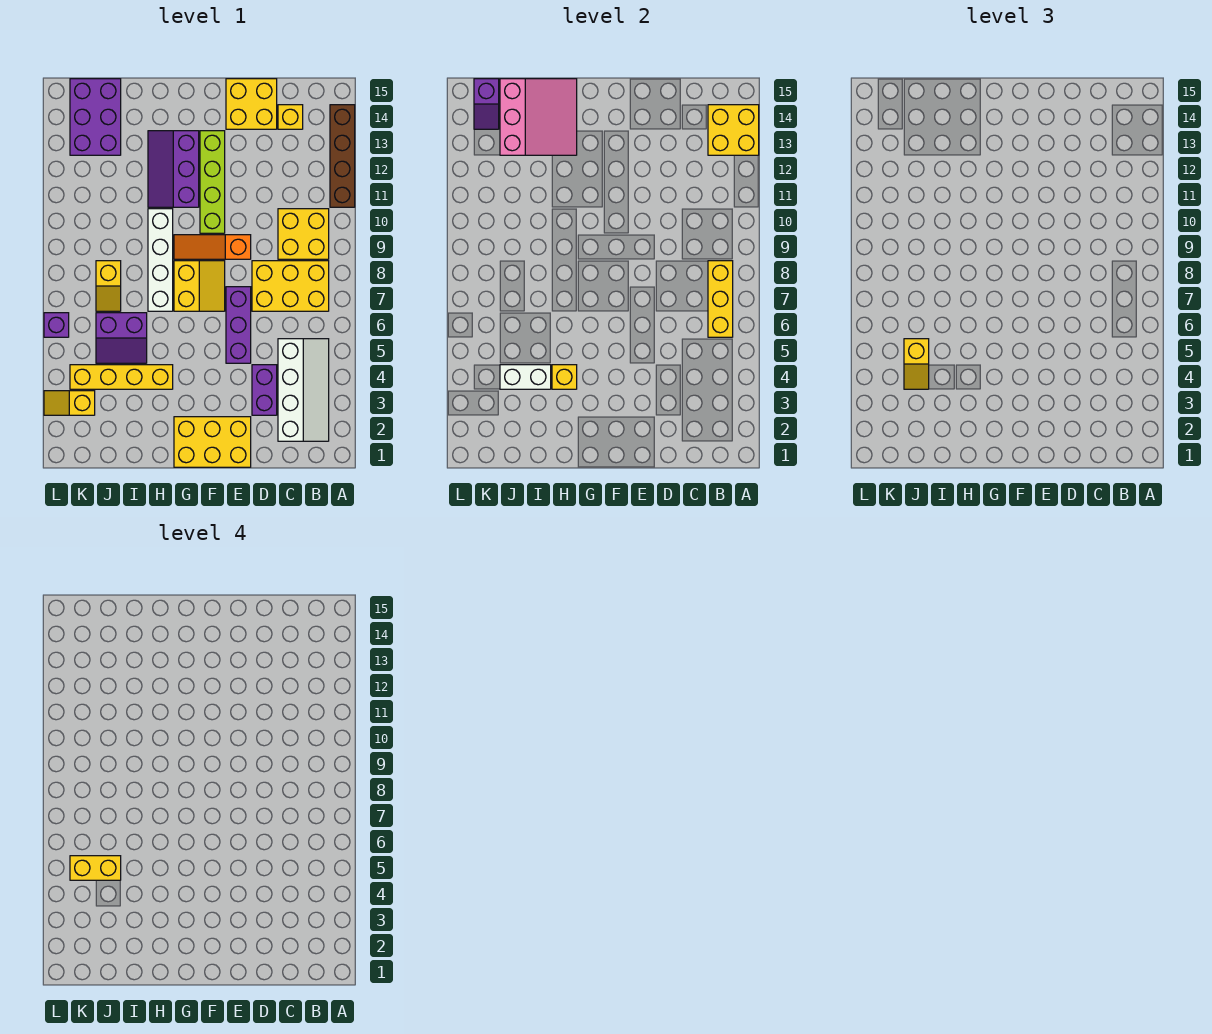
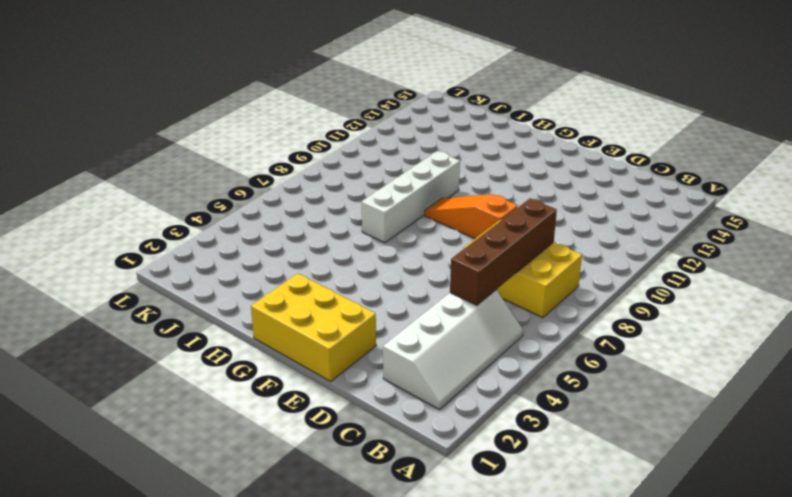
brown brick C5:C8 level 2 -> brown brick A11:A14 level 1
none -> yellow brick B9:C10 level 1
none -> yellow brick C14 level 1
none -> purple brick D3:D4 level 1

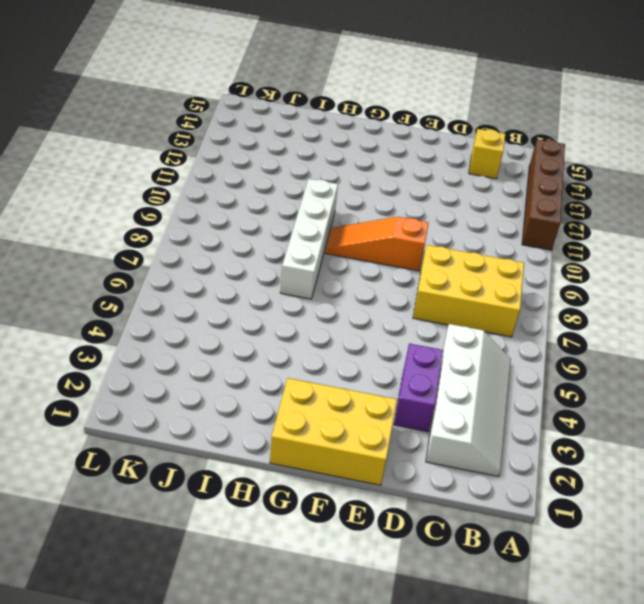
none -> yellow brick B9:C10 level 1
none -> yellow brick D14:E15 level 1
none -> purple brick E5:E7 level 1

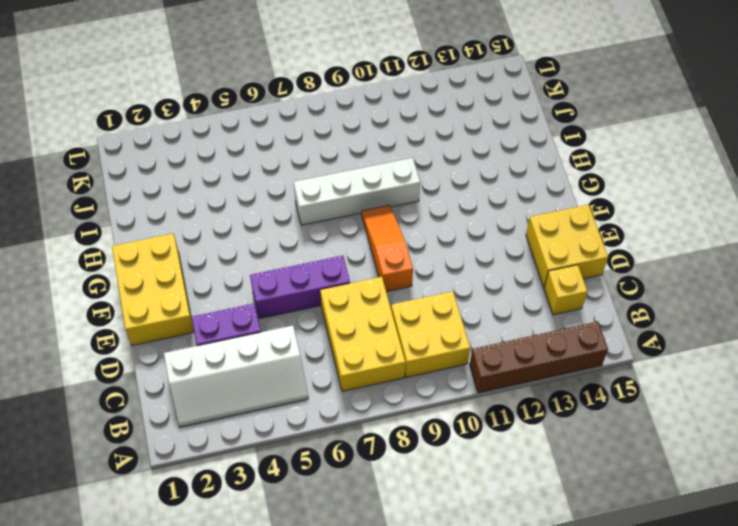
none -> yellow slope F7:G8 level 1 top G
none -> lime brick F10:F13 level 1
none -> purple slope G11:H13 level 1 top G

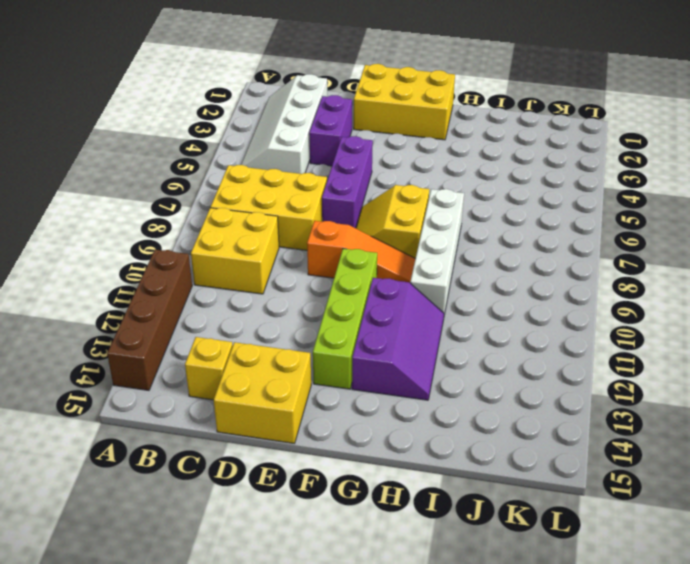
none -> yellow brick H4:K4 level 1
none -> purple slope I5:J6 level 1 top 6
none -> yellow slope J7:J8 level 1 top 8

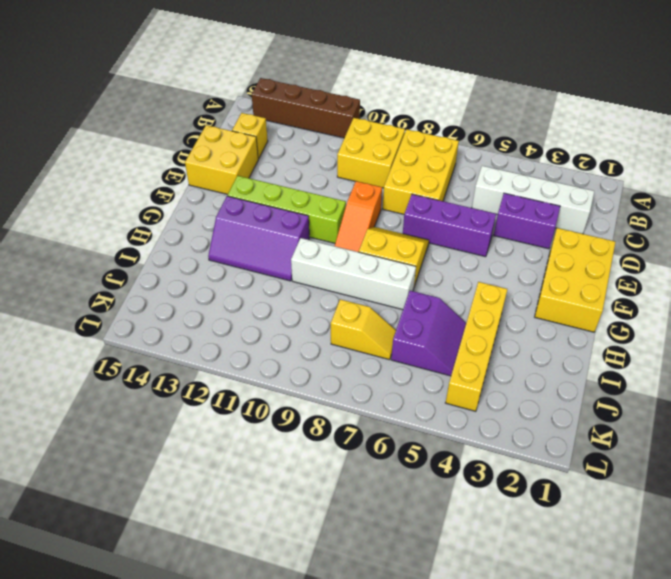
none -> purple brick J13:K15 level 1
none -> yellow slope K3:L3 level 1 top K
none -> purple brick L6 level 1

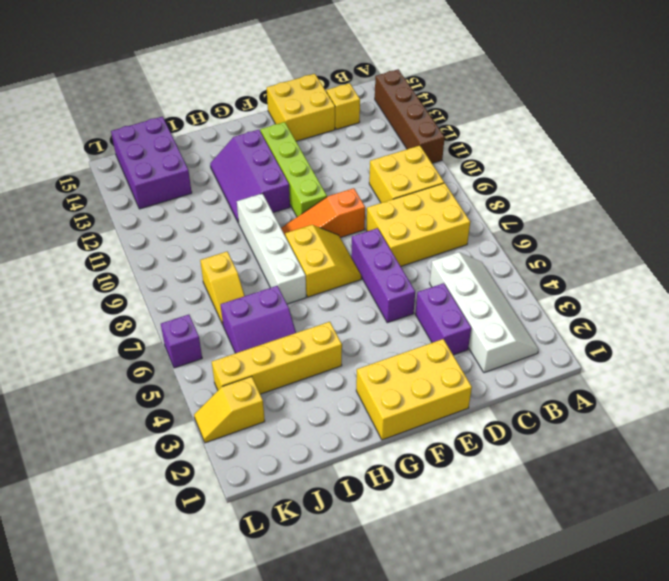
none -> yellow brick A13:B14 level 2
none -> yellow brick B6:B8 level 2
none -> yellow brick H4 level 2

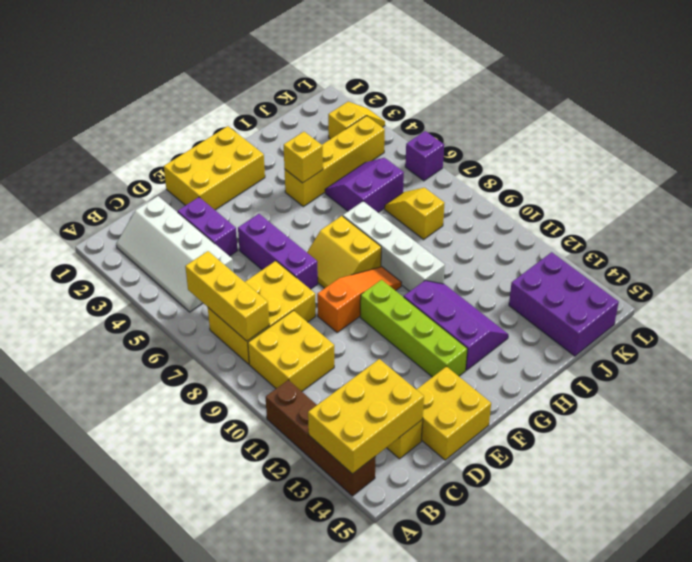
yellow brick A13:C14 level 2 -> yellow brick A13:B14 level 2
none -> pink slope H13:J15 level 2 top J
none -> white brick I4:J4 level 2
none -> purple slope K14:K15 level 2 top 15

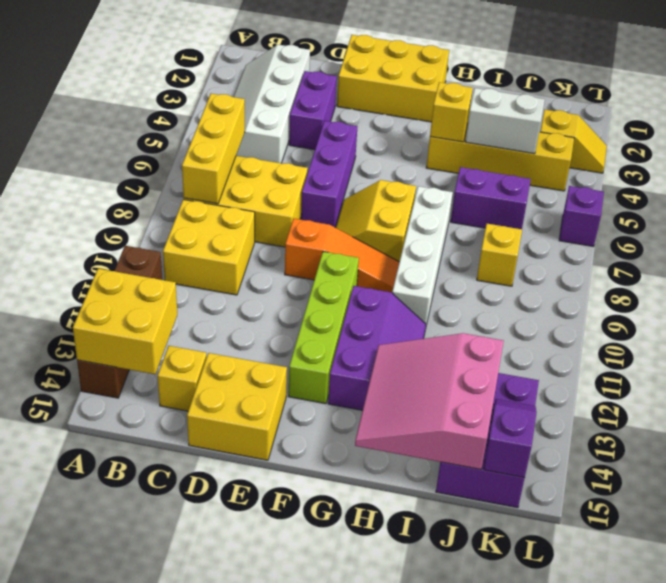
none -> yellow slope J4:J5 level 3 top 5
none -> yellow brick J5:K5 level 4

